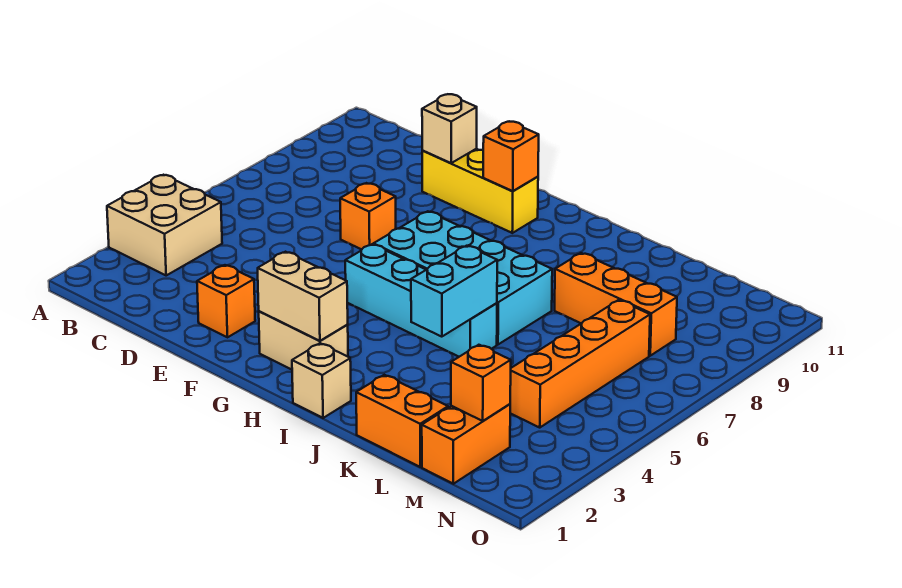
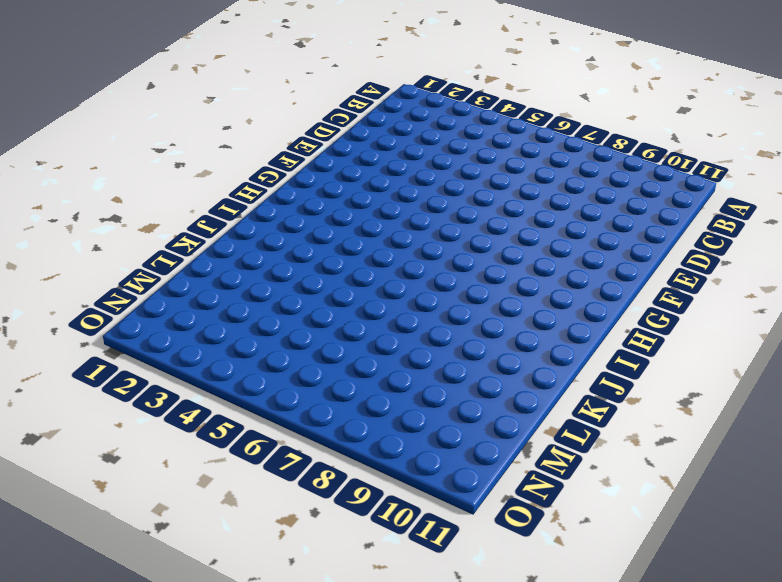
none -> tan brick A3:B4 level 1
none -> orange brick E2 level 1
none -> orange brick E7 level 1

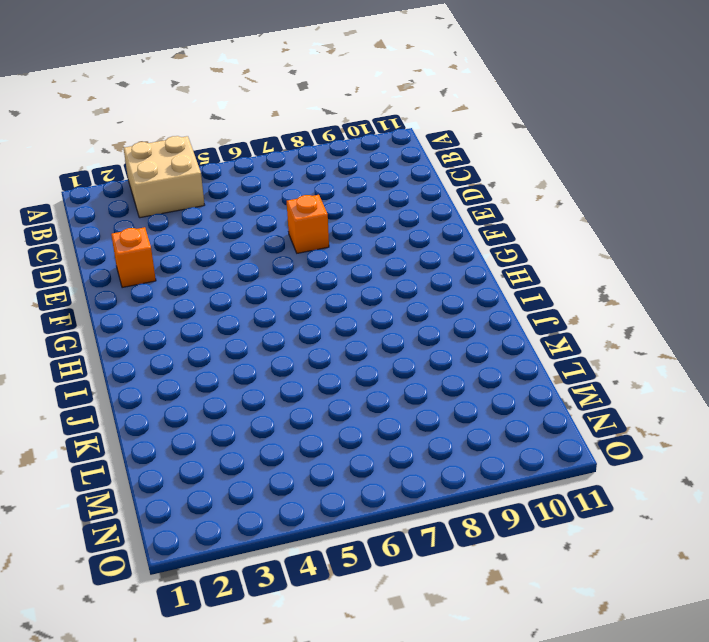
none -> yellow brick E10:G10 level 1
none -> tan brick G2:H2 level 1
none -> cyan brick G5:J5 level 1

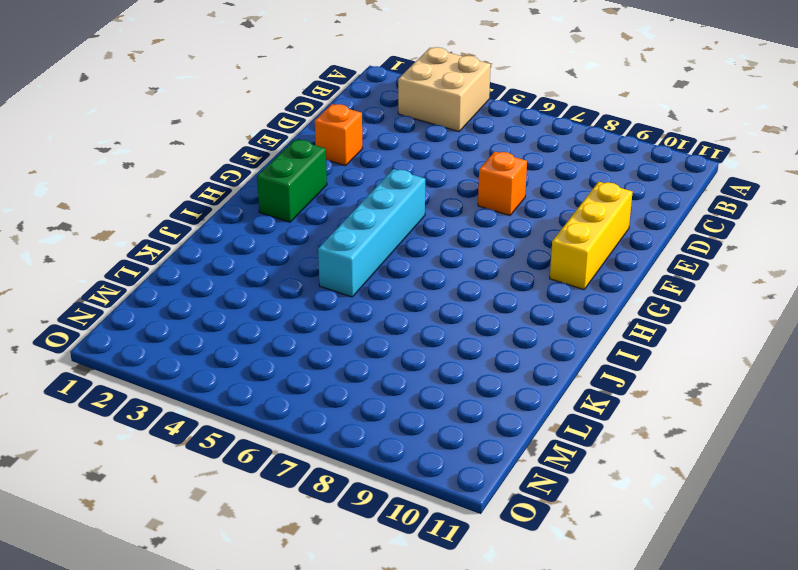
green brick G2:H2 level 1 -> tan brick G2:H2 level 1
none -> cyan brick G6:J7 level 1
none -> tan brick I1 level 1
none -> orange brick K1:L1 level 1

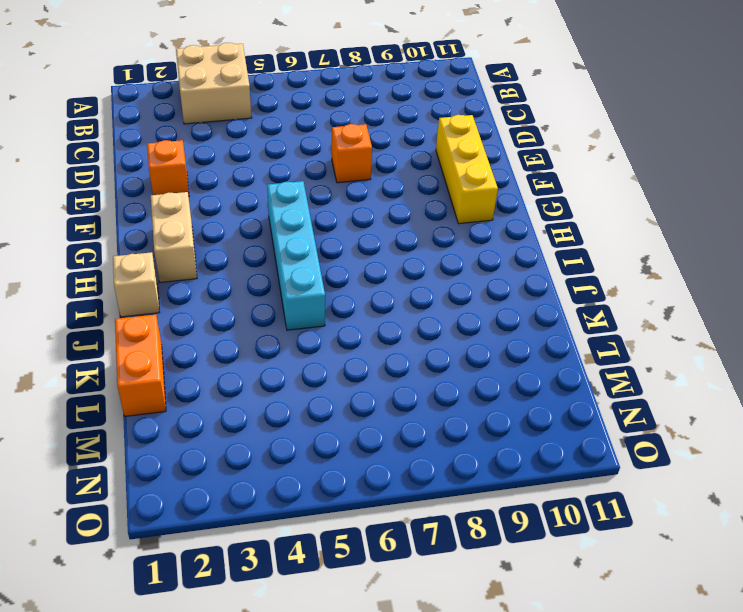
none -> cyan brick G6:J7 level 1
none -> orange brick K8:M8 level 1
none -> orange brick M1:M2 level 1

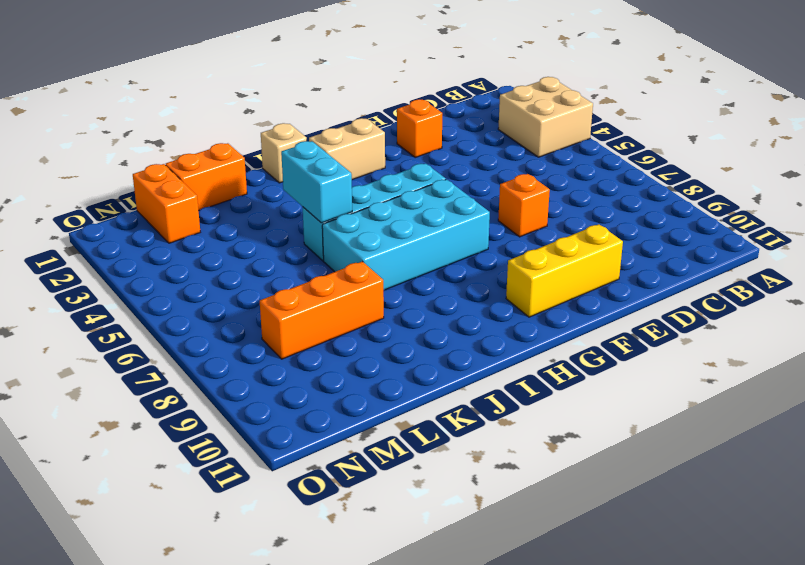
none -> orange brick M4:M7 level 1
none -> tan brick E10 level 2
none -> tan brick G2:H2 level 2

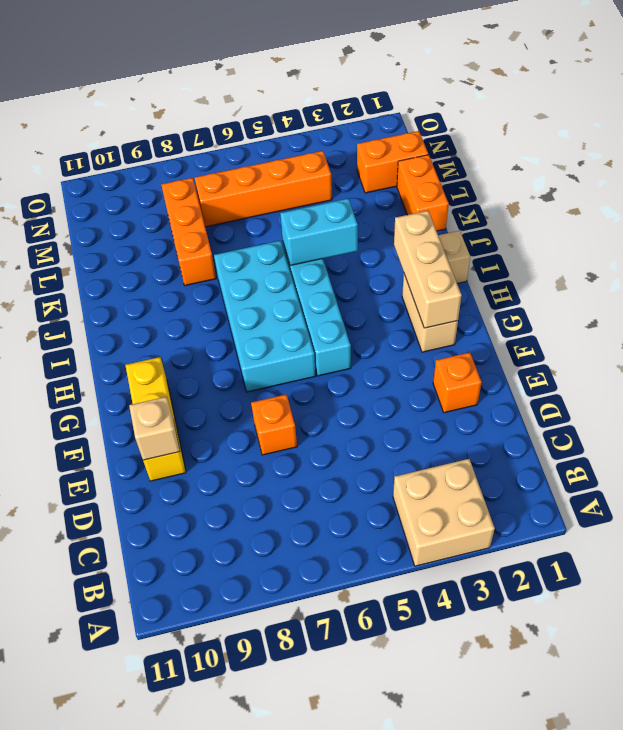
tan brick G2:I2 level 2 -> tan brick G2:H2 level 2
none -> orange brick G10 level 2
none -> orange brick M2 level 2

